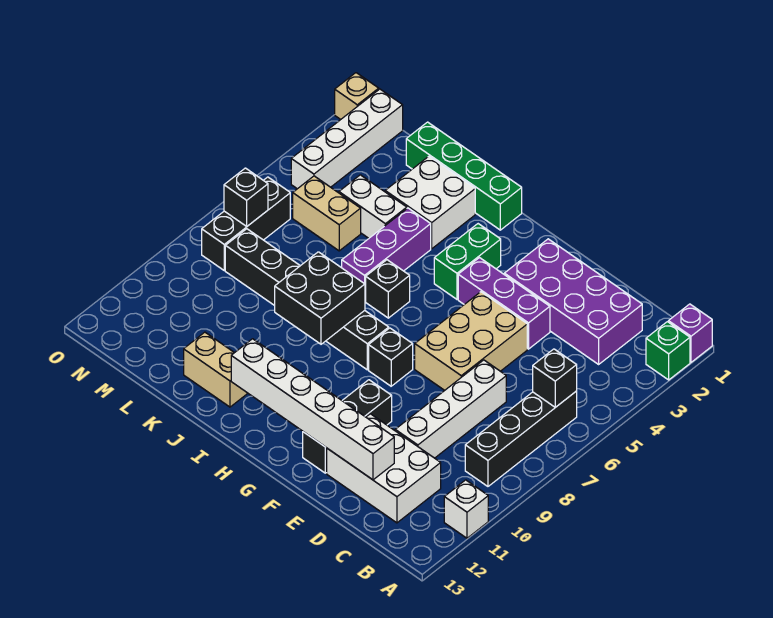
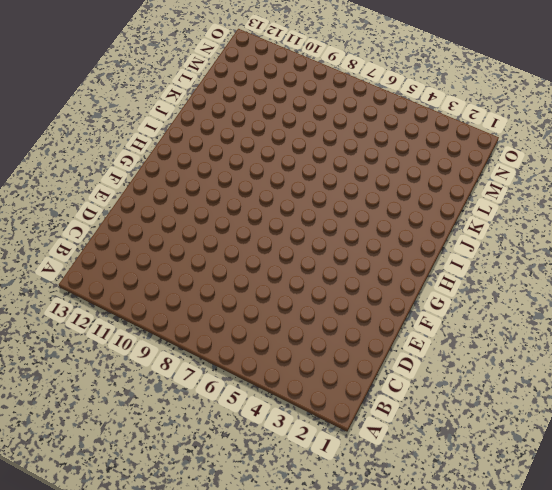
none -> purple brick A1 level 1
none -> green brick A2 level 1
none -> white brick A11 level 1

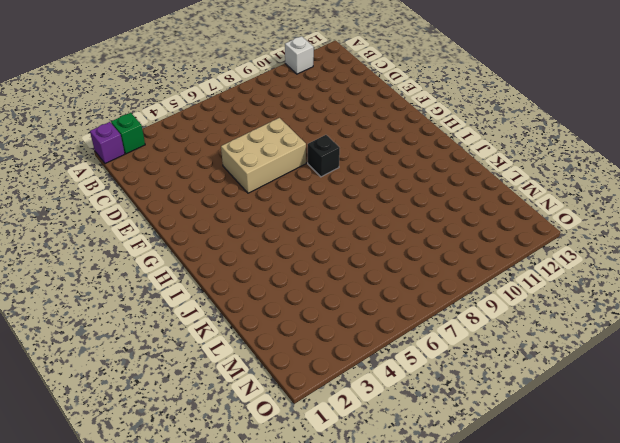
none -> black brick B6:B9 level 1
none -> purple brick C2:F3 level 1
none -> white brick C11:E12 level 1

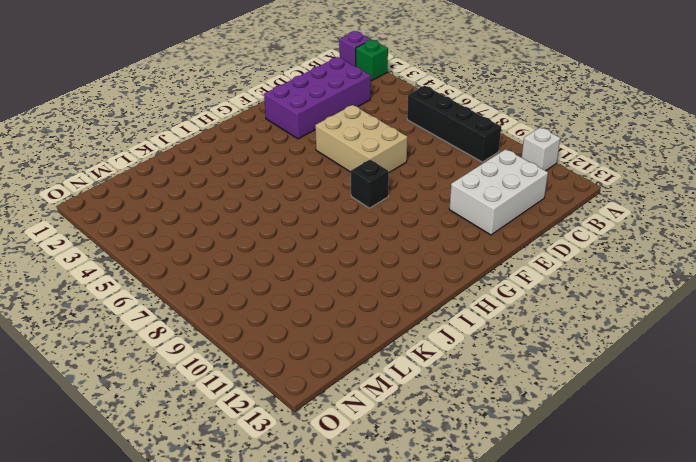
none -> white brick D7:D10 level 1
none -> purple brick E4:G4 level 1
none -> black brick F10:F12 level 1

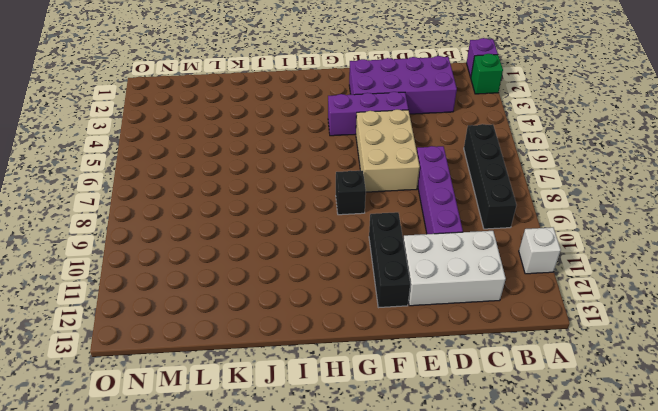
purple brick D7:D10 level 1 -> white brick D7:D10 level 1
none -> green brick H3:H4 level 1
none -> black brick H8:M8 level 1
none -> green brick I1:L1 level 1

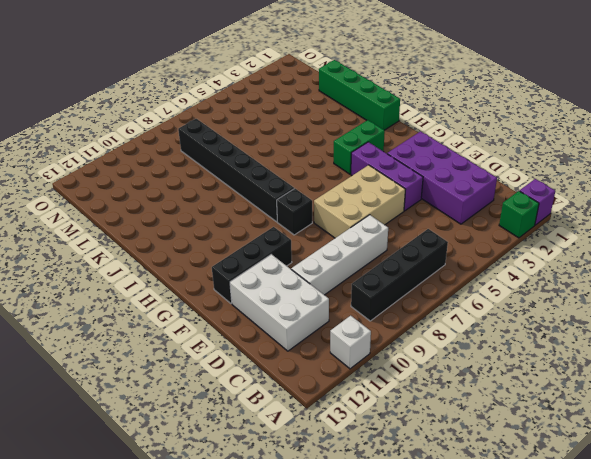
none -> black brick I6 level 1
none -> white brick J2:K3 level 1
none -> purple brick J4:J6 level 1

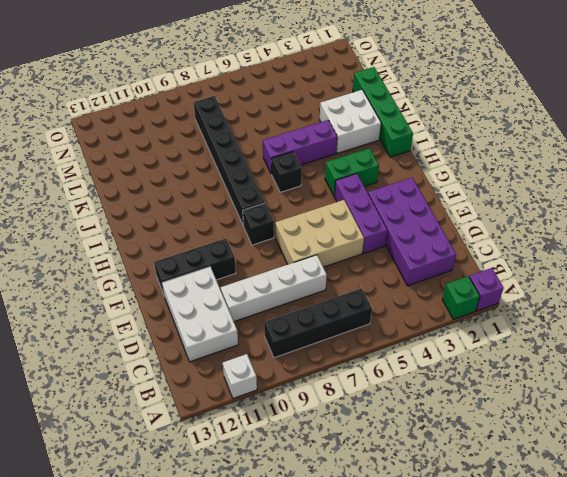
none -> tan brick J12:K12 level 1
none -> white brick K4:L4 level 1
none -> tan brick L5:M5 level 1

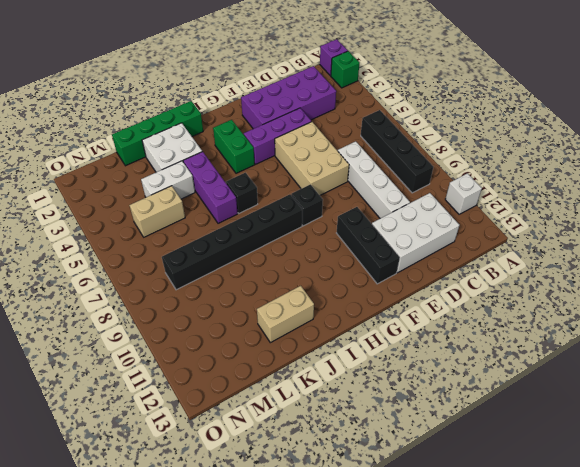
none -> white brick N1:N4 level 1
none -> black brick N6:N8 level 1
none -> tan brick O1 level 1

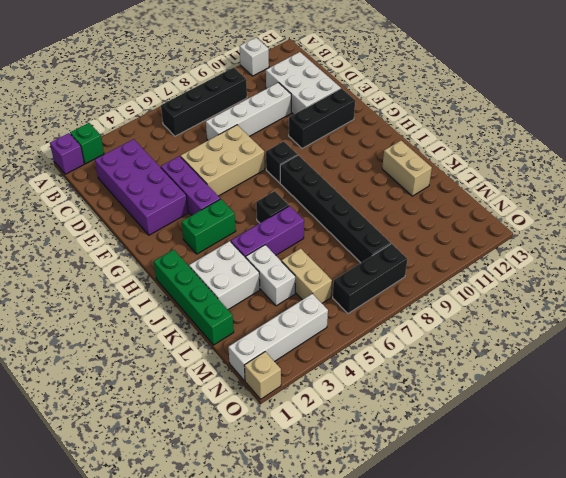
none -> black brick B6 level 2
none -> white brick D12:I12 level 2
none -> black brick I8:J9 level 2

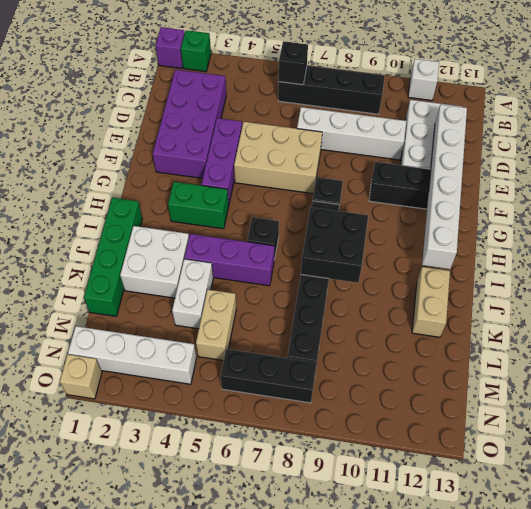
none -> black brick N7 level 2

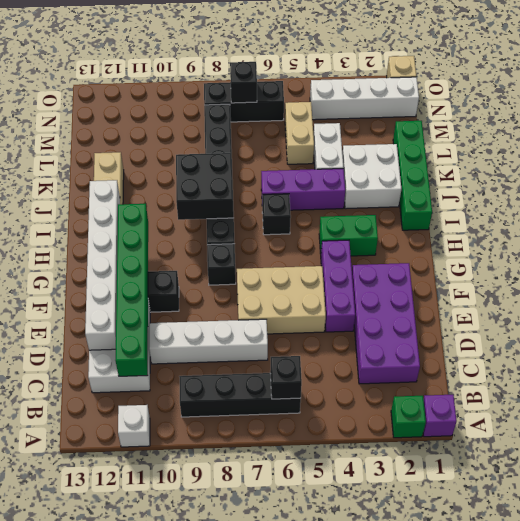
green brick C11:H11 level 2 -> none

